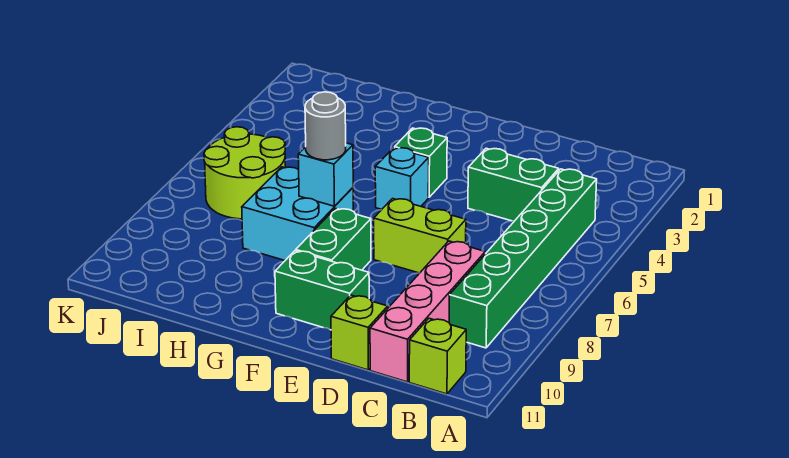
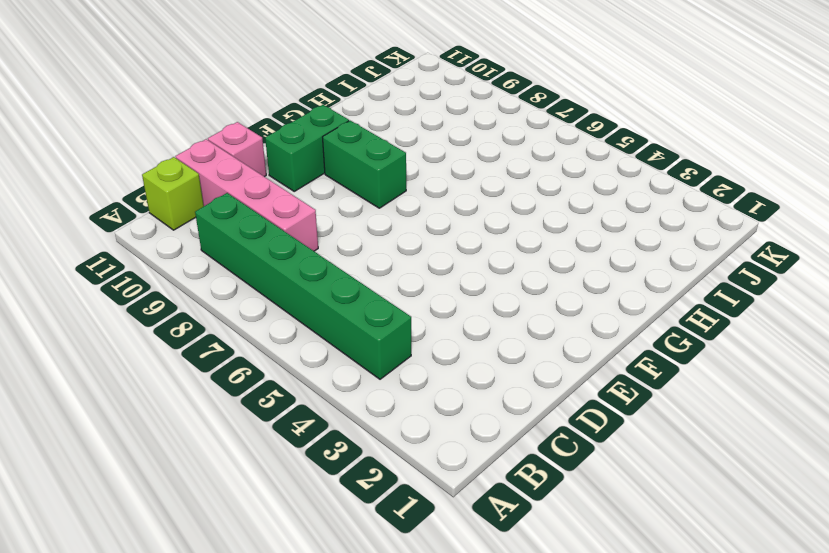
pink brick D11 level 1 -> lime brick D11 level 1
none -> green brick C4:D4 level 1
none -> lime brick D7:E7 level 1
none -> green brick F4 level 1

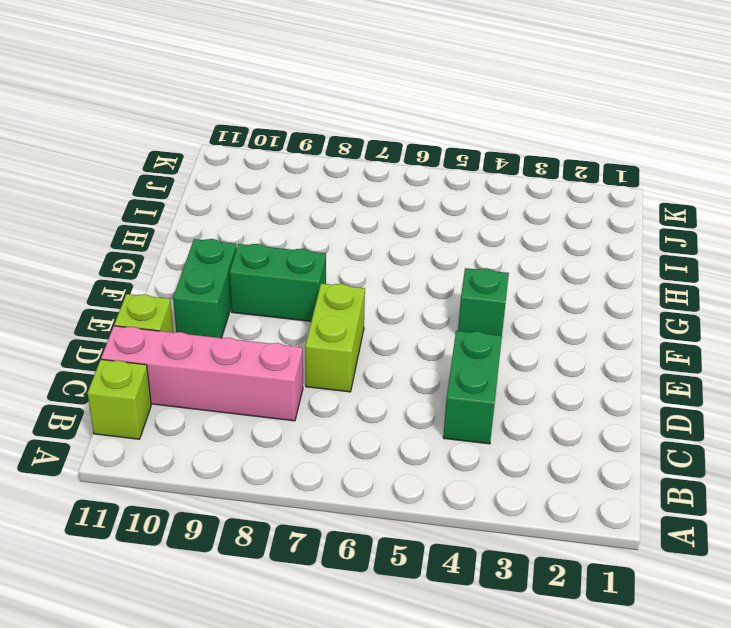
none -> green brick B4:B9 level 1
none -> cyan brick F5 level 1
none -> cyan brick G7:H8 level 1

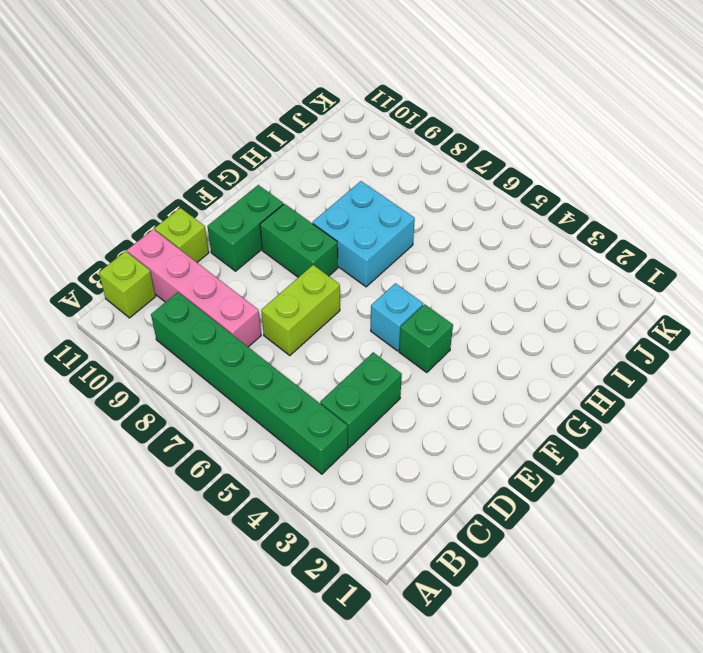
none -> lime round brick I6:J7 level 1
none -> cyan brick G7 level 2
none -> grey round brick G7 level 3

